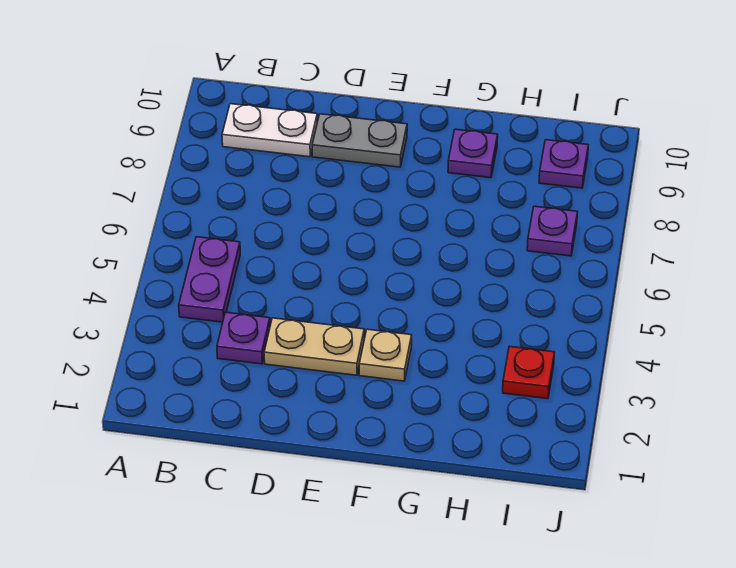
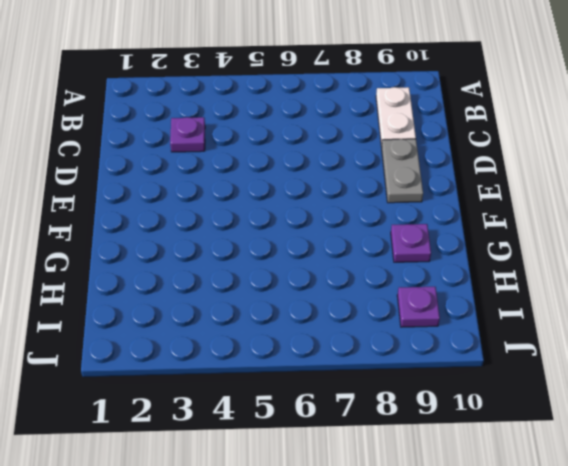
none -> purple plate B4:B5 level 1
none -> tan plate D3:E3 level 1

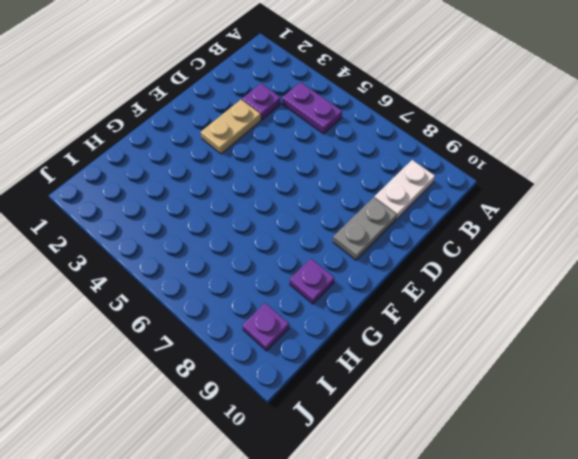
none -> tan plate F3 level 1
none -> red plate I3 level 1

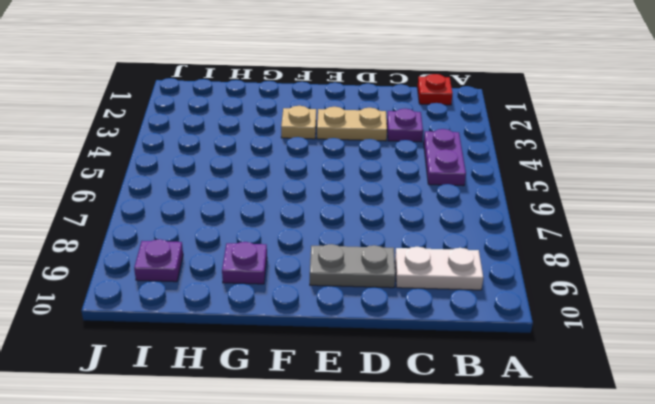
red plate B1 level 1 -> red plate I3 level 1
none -> purple plate I7 level 1

